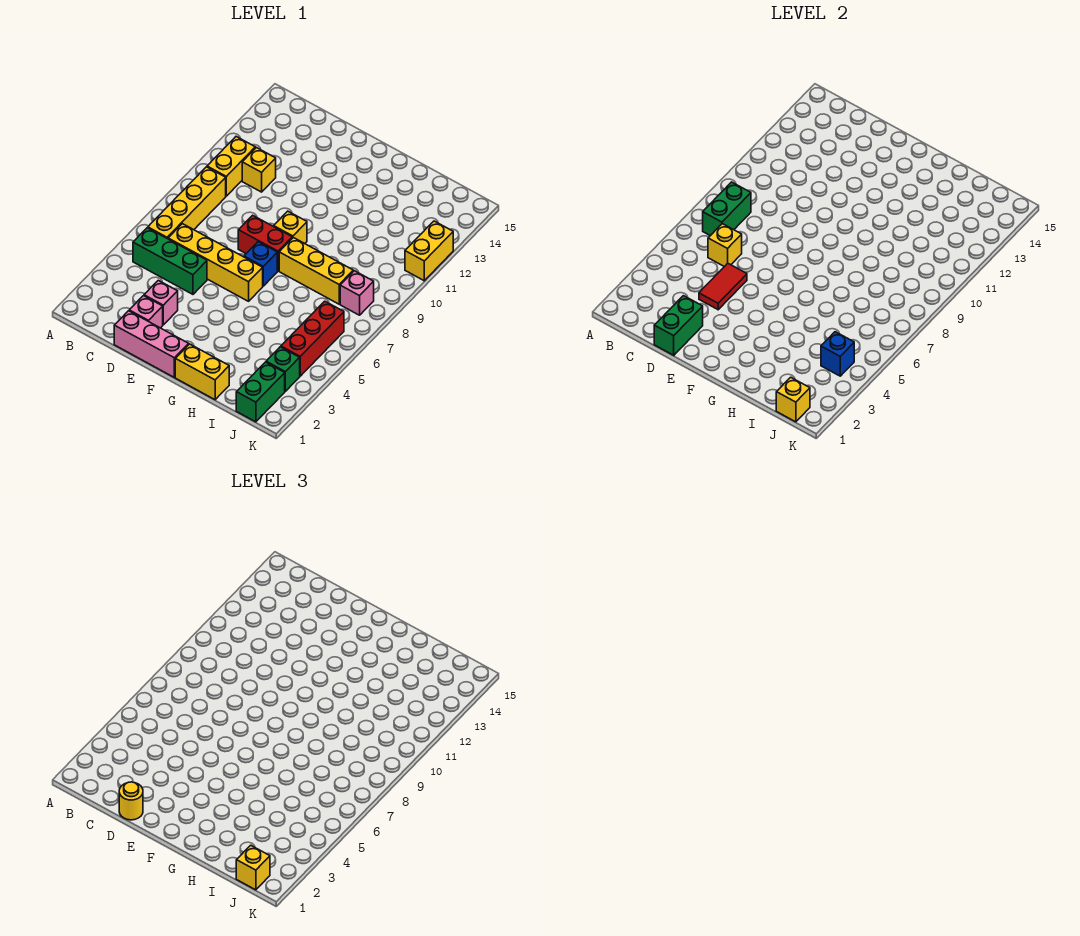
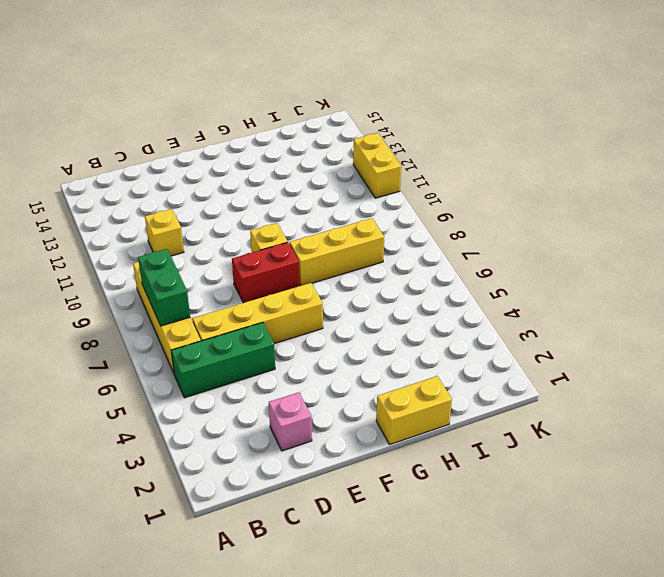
none -> yellow brick B10:B11 level 1
none -> pink brick D1:F1 level 1
none -> pink brick D3 level 1

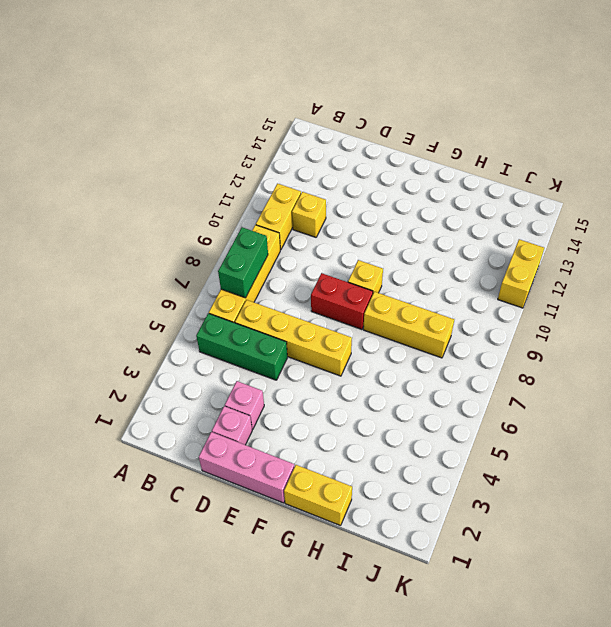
none -> blue brick F7 level 1
none -> green brick J1:J2 level 1
none -> green brick J3 level 1

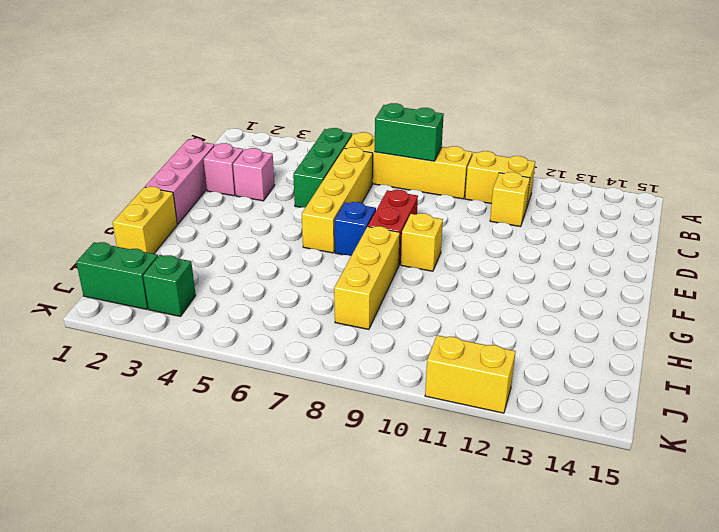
none -> red brick J4:J6 level 1
none -> pink brick J8 level 1
none -> yellow brick C6 level 2

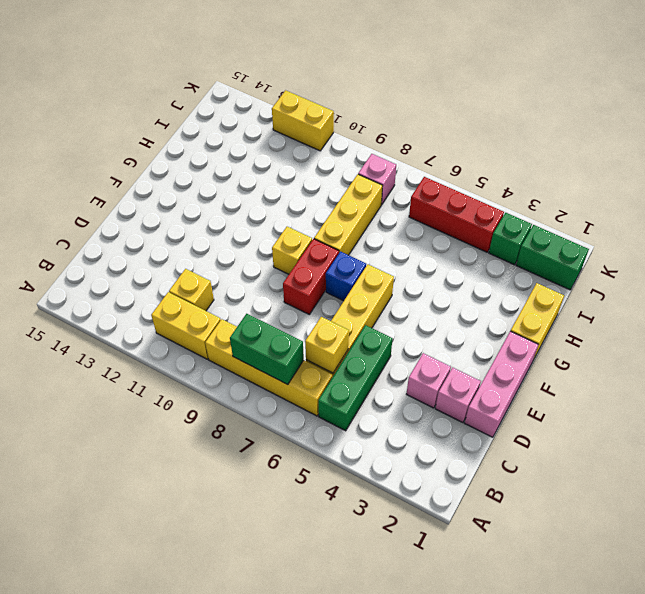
none -> green brick D1:D2 level 2
none -> red tile D4:D5 level 2
none -> yellow brick J1 level 2

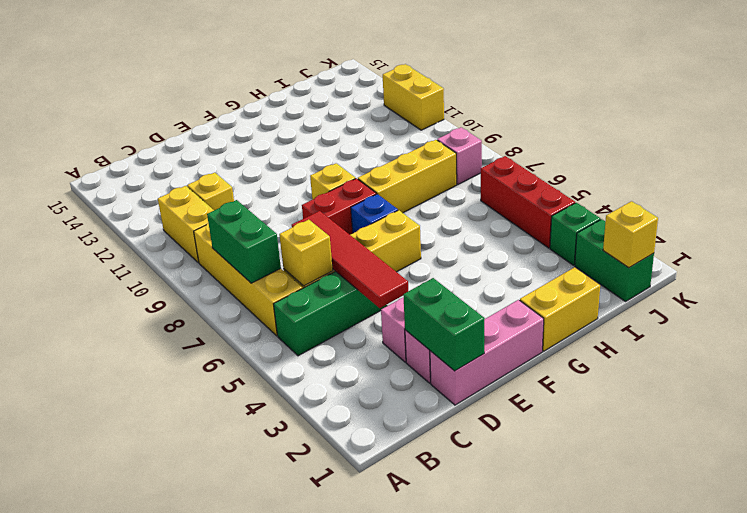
red tile D4:D7 level 2 -> red tile D4:D5 level 2
none -> blue brick J4 level 2
none -> yellow round brick D1 level 3
none -> yellow brick J1 level 3

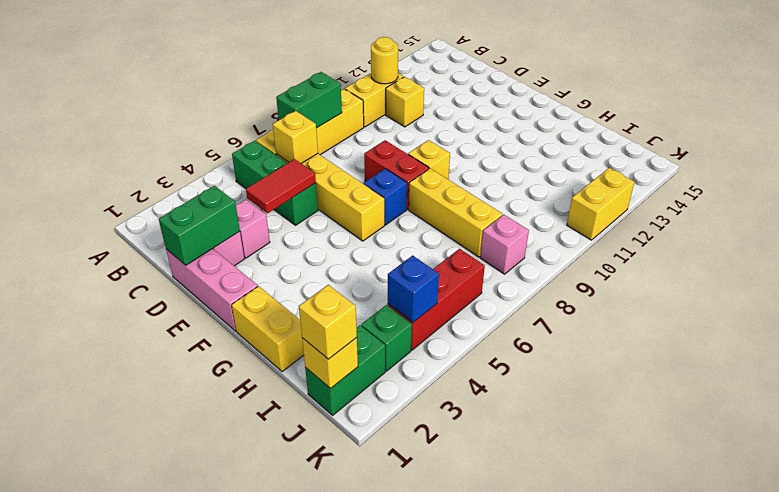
yellow round brick B11 level 2 -> yellow round brick D1 level 3

